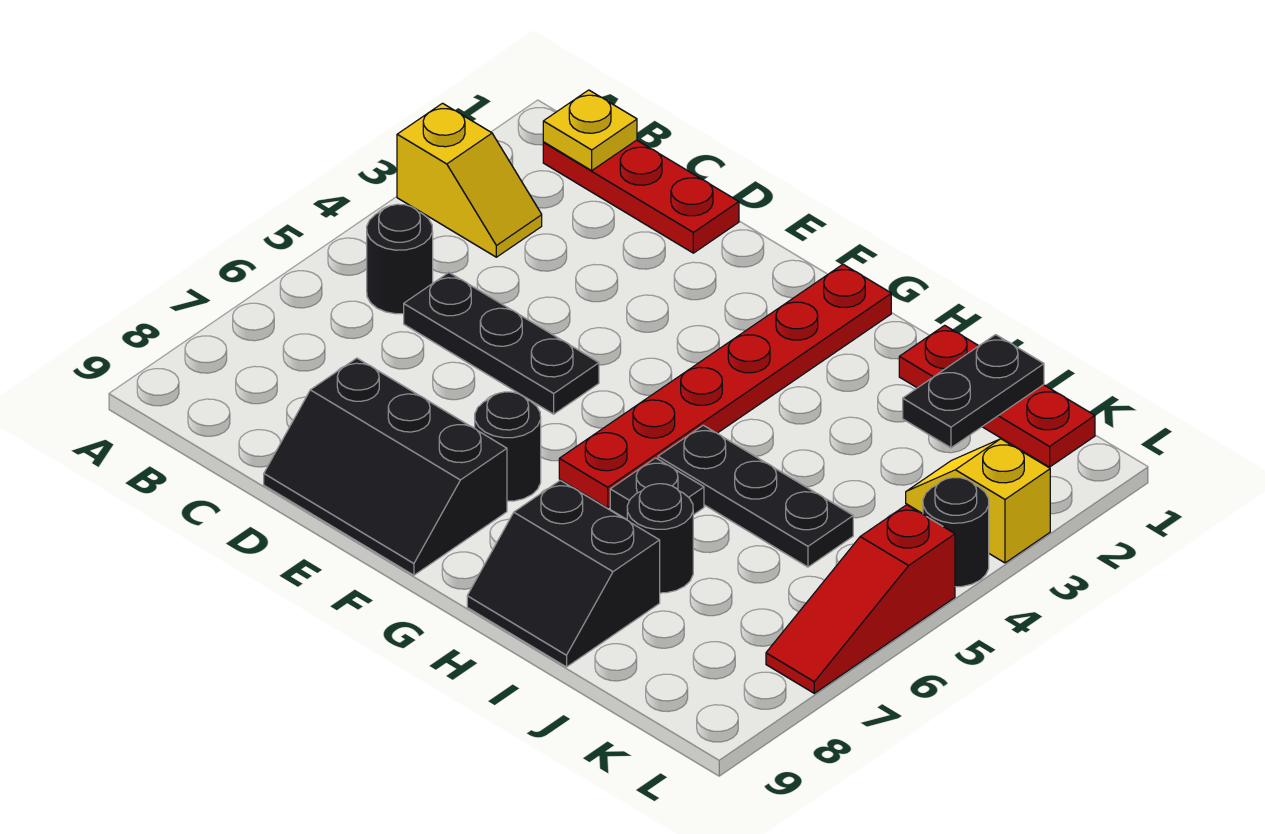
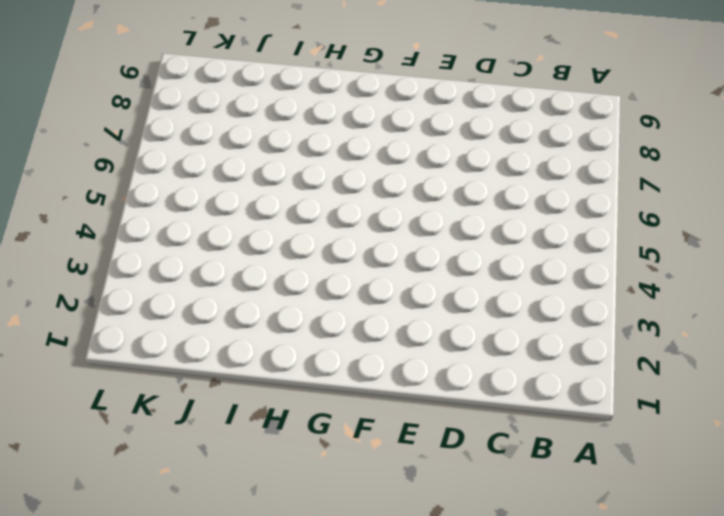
none -> yellow slope A3:B3 level 1 top A
none -> red plate B1:D1 level 1
none -> black round brick B5 level 1

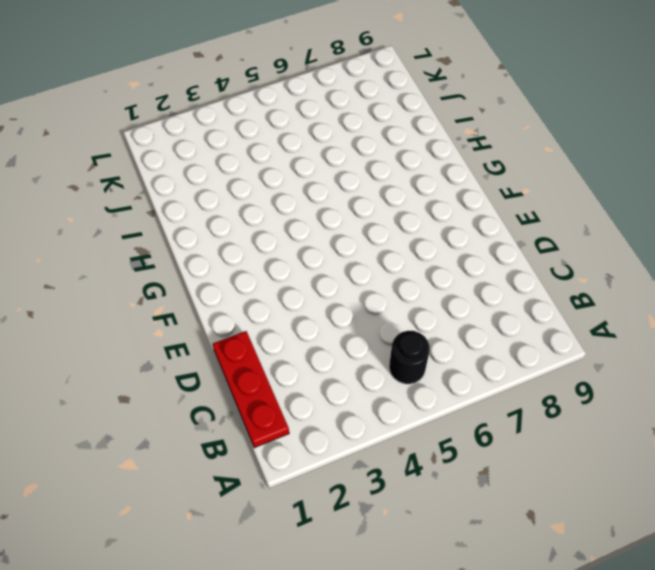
none -> yellow slope A3:B3 level 1 top A
none -> black plate C5:E5 level 1
none -> black slope D8:F9 level 1 top 8

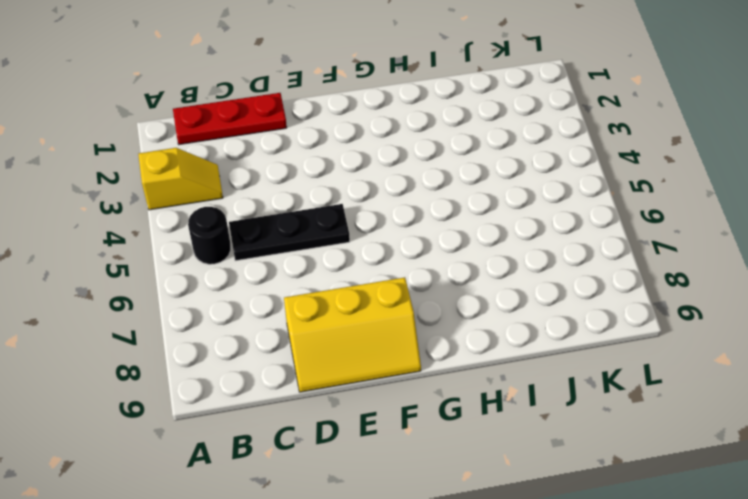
yellow slope D8:F9 level 1 top 8 -> black slope D8:F9 level 1 top 8
none -> black round brick F7 level 1
none -> red plate G1:G6 level 1
none -> black plate H5:J5 level 1

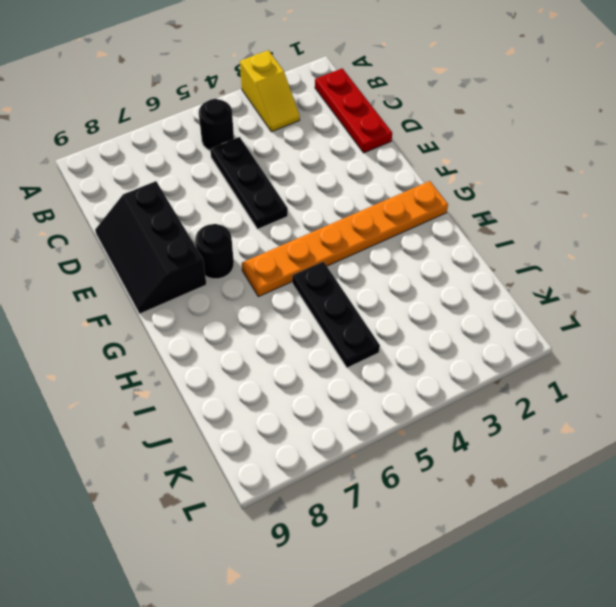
orange plate G1:G6 level 1 -> red plate G1:G6 level 1
none -> black plate H6 level 1
none -> black slope H8:I9 level 1 top 8
none -> red plate I1:K1 level 1

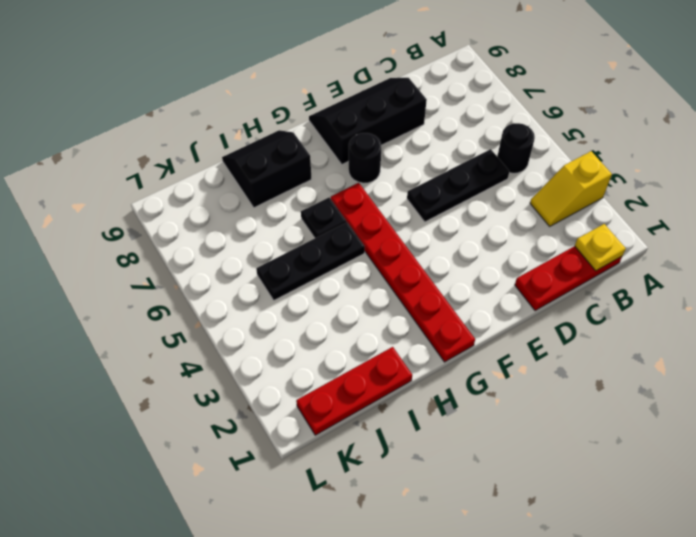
none -> black round brick I7 level 1
none -> yellow slope K3:L3 level 1 top L
none -> black round brick L4 level 1

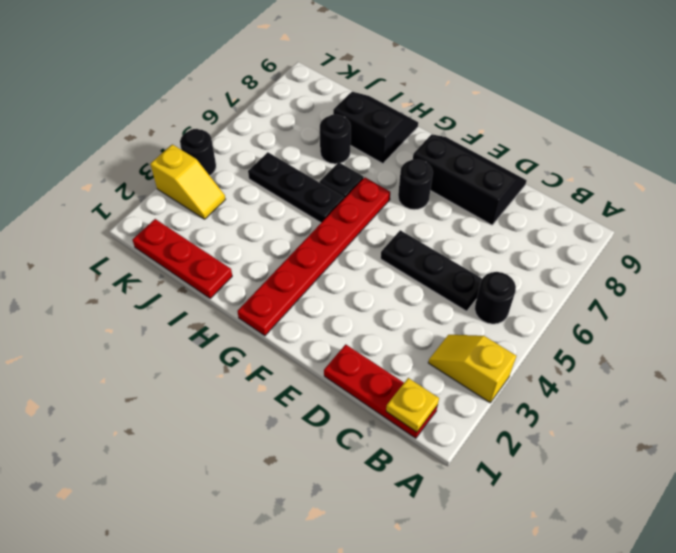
none -> red slope L5:L7 level 1 top 5
none -> black plate J1:J2 level 2

